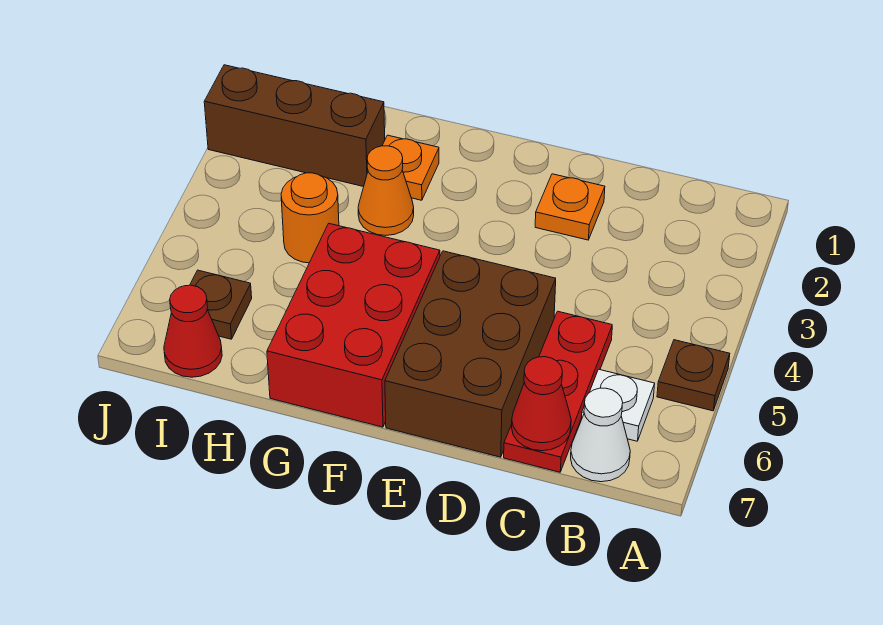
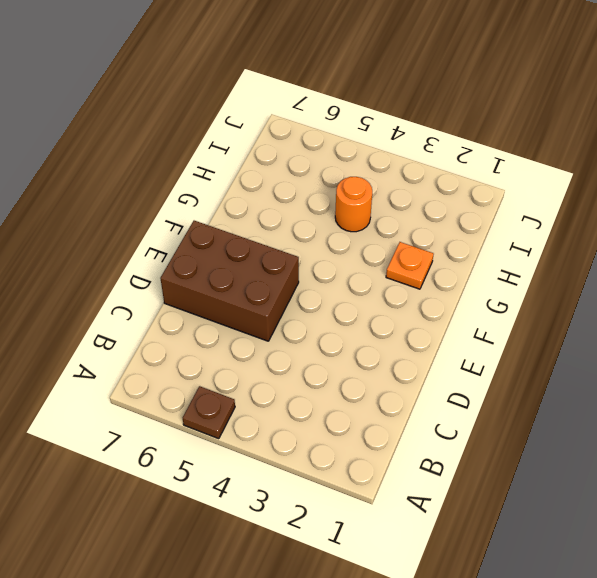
none -> white plate B6 level 1
none -> white cone B7 level 1
none -> red plate C5:C7 level 1

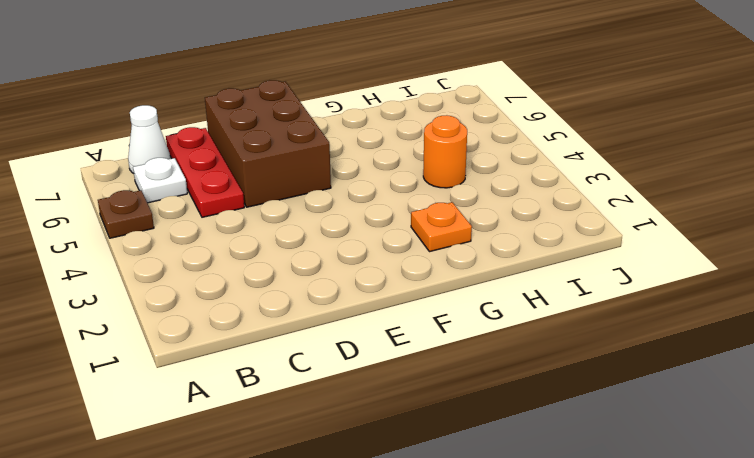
none -> orange plate D2 level 1
none -> red brick F5:G7 level 1
none -> orange cone G3 level 1

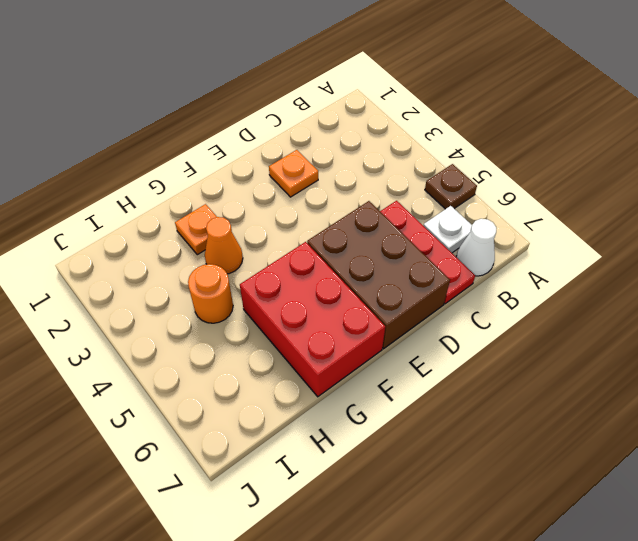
none -> brown brick H2:J2 level 1
none -> brown plate I6 level 1
none -> red cone I7 level 1

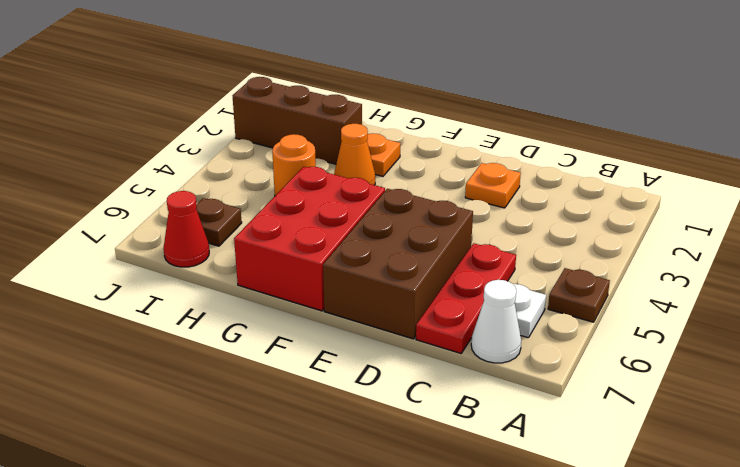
none -> red cone C7 level 2

